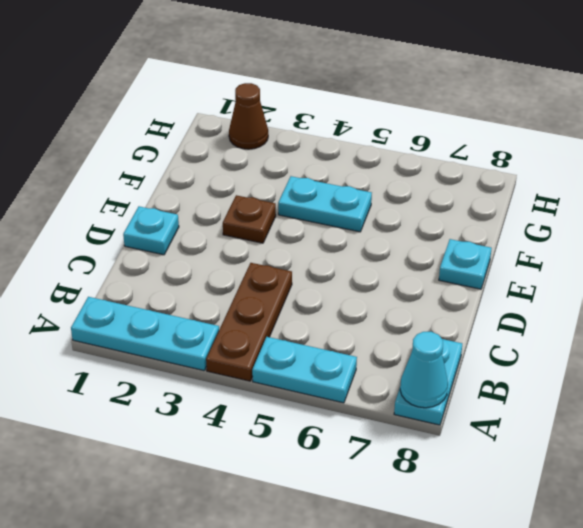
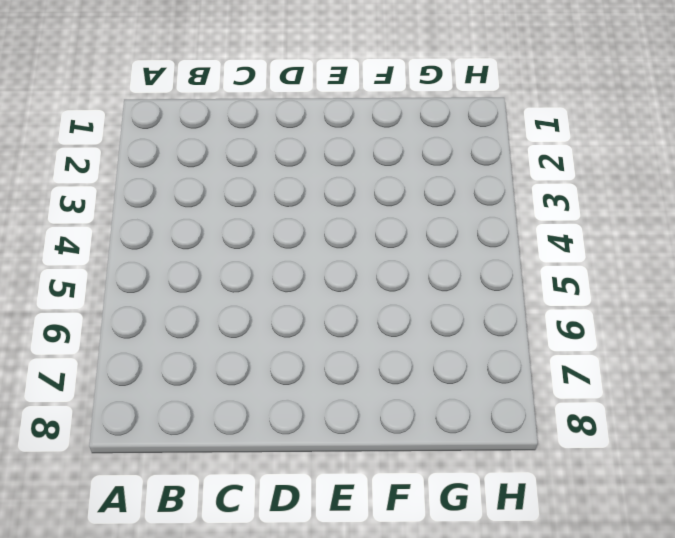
none -> cyan plate A1:A3 level 1
none -> brown plate A4:C4 level 1

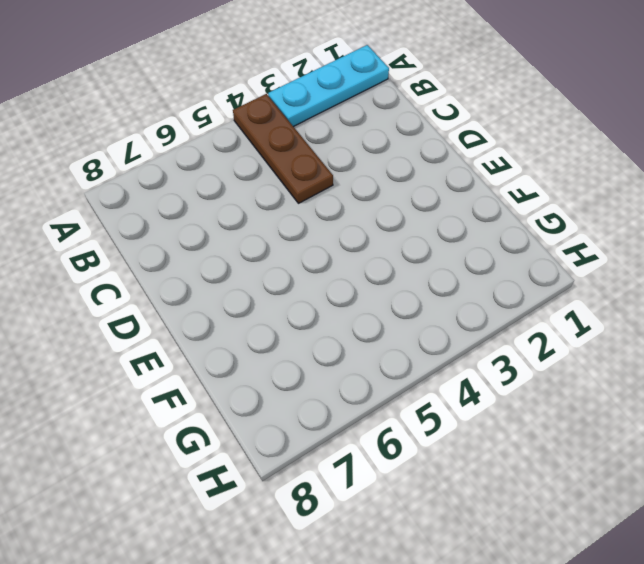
none -> cyan plate A5:A6 level 1
none -> cyan plate A8:B8 level 1

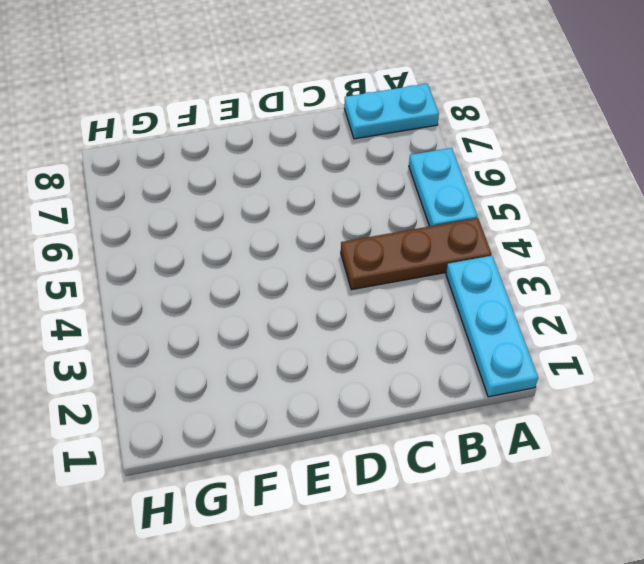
none -> cyan plate D1 level 1
none -> brown plate E3 level 1

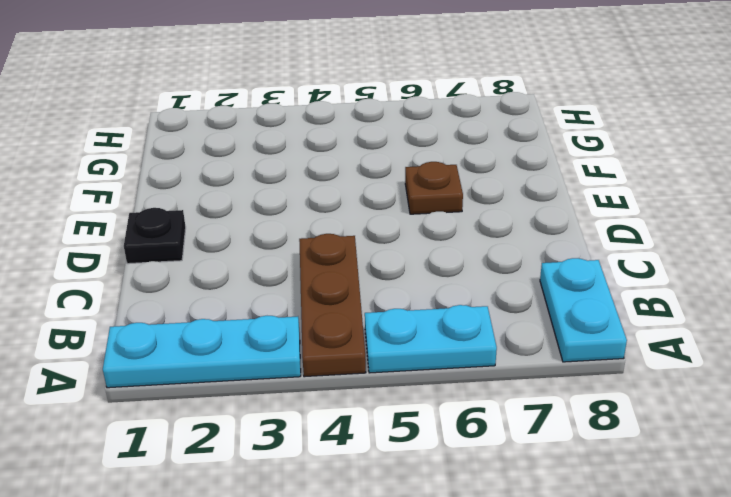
black plate D1 level 1 -> cyan plate D1 level 1
brown plate E6 level 1 -> brown plate E3 level 1
none -> cyan plate E8 level 1
none -> cyan plate F4:F5 level 1

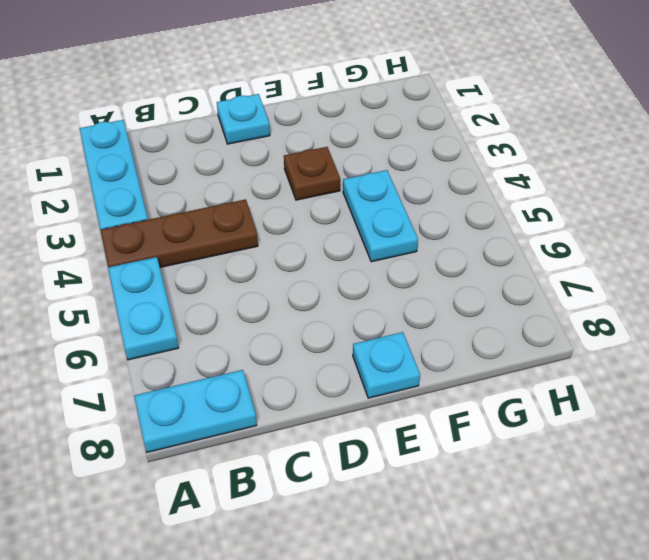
none -> brown cone H2 level 1
none -> cyan cone A8 level 2

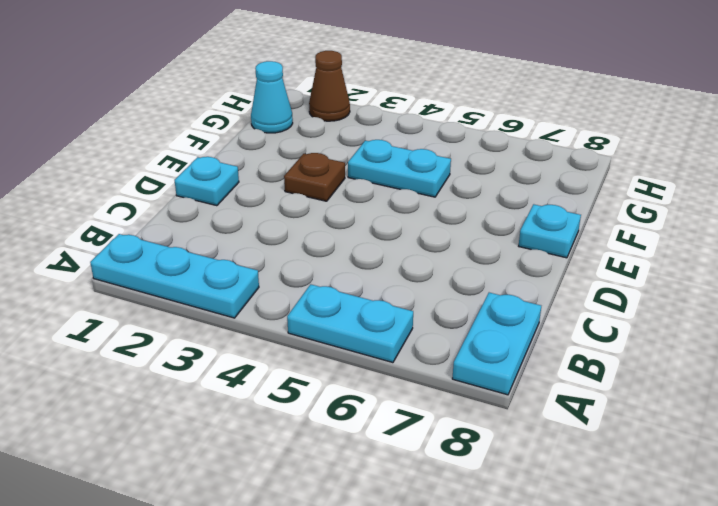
cyan cone G1 level 1 -> cyan cone A8 level 2
none -> brown plate A4:C4 level 1

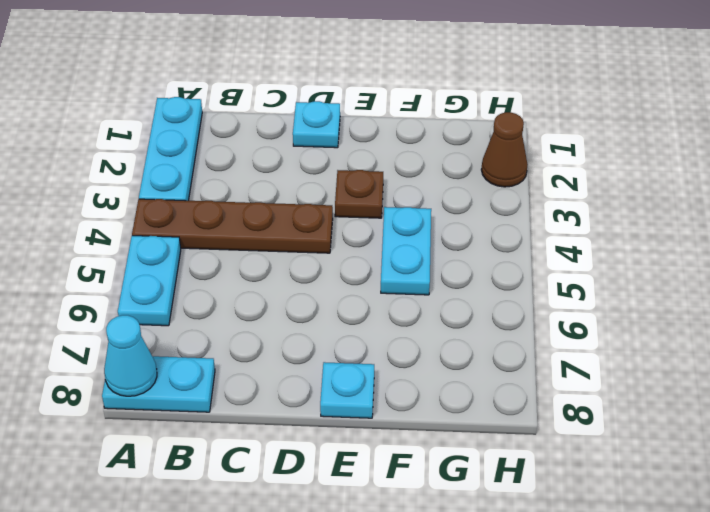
brown plate A4:D4 level 1 -> brown plate A4:C4 level 1

